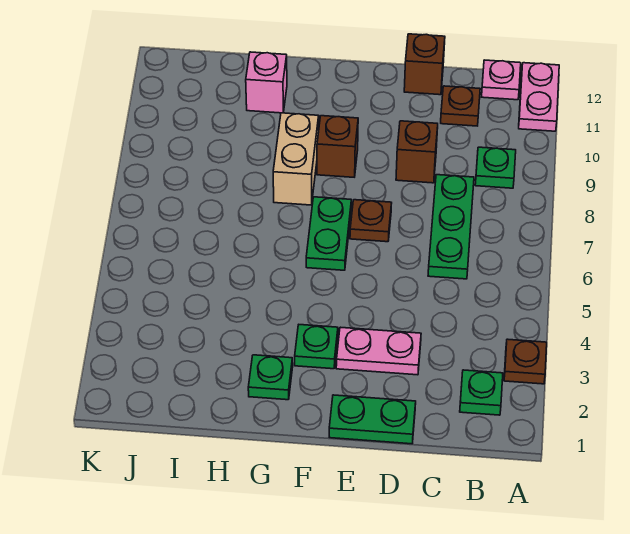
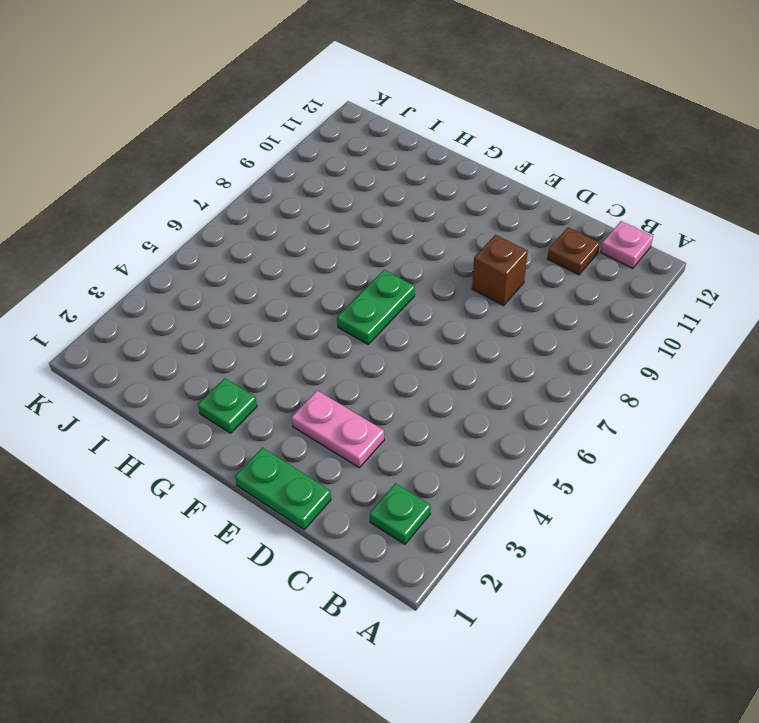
none -> brown plate A3 level 1
none -> pink plate A11:A12 level 1
none -> green plate B9 level 1

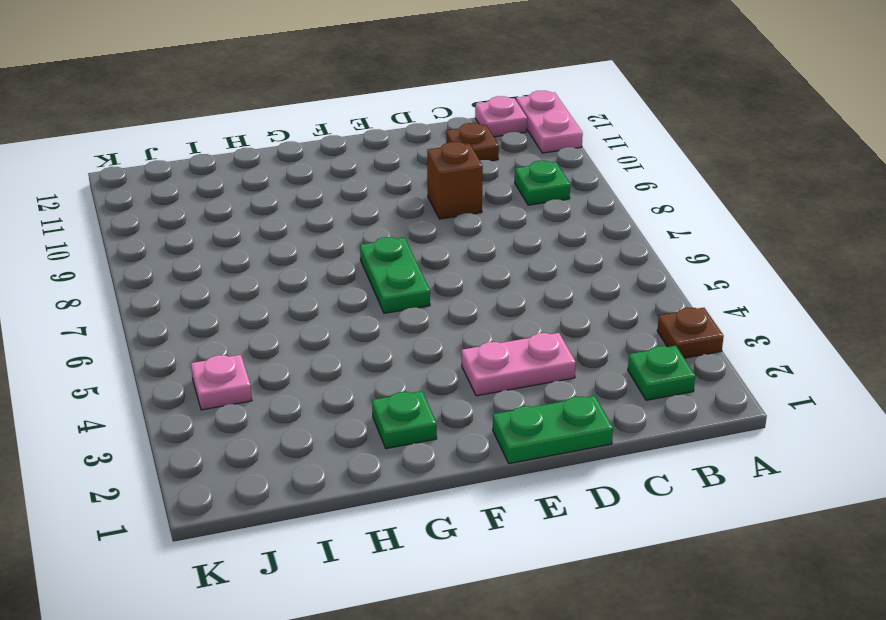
pink plate J4 level 1 -> none
none -> green plate C6:C8 level 1
none -> brown brick D12 level 1
none -> brown plate E7 level 1

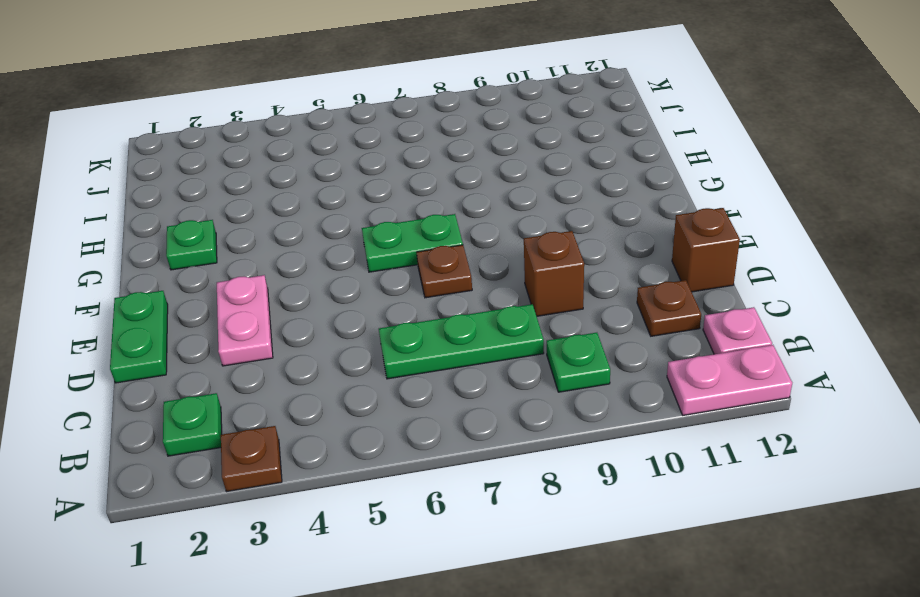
none -> green plate F3 level 1
none -> brown brick F9 level 1
none -> tan brick G8:G9 level 1

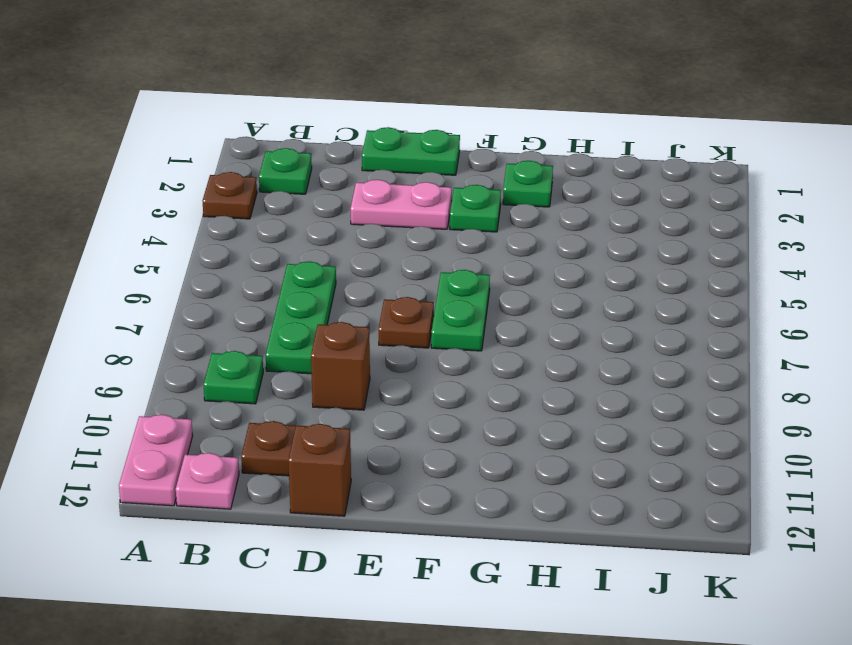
none -> brown brick F9 level 1
none -> tan brick G8:G9 level 1
none -> pink brick H11 level 1

